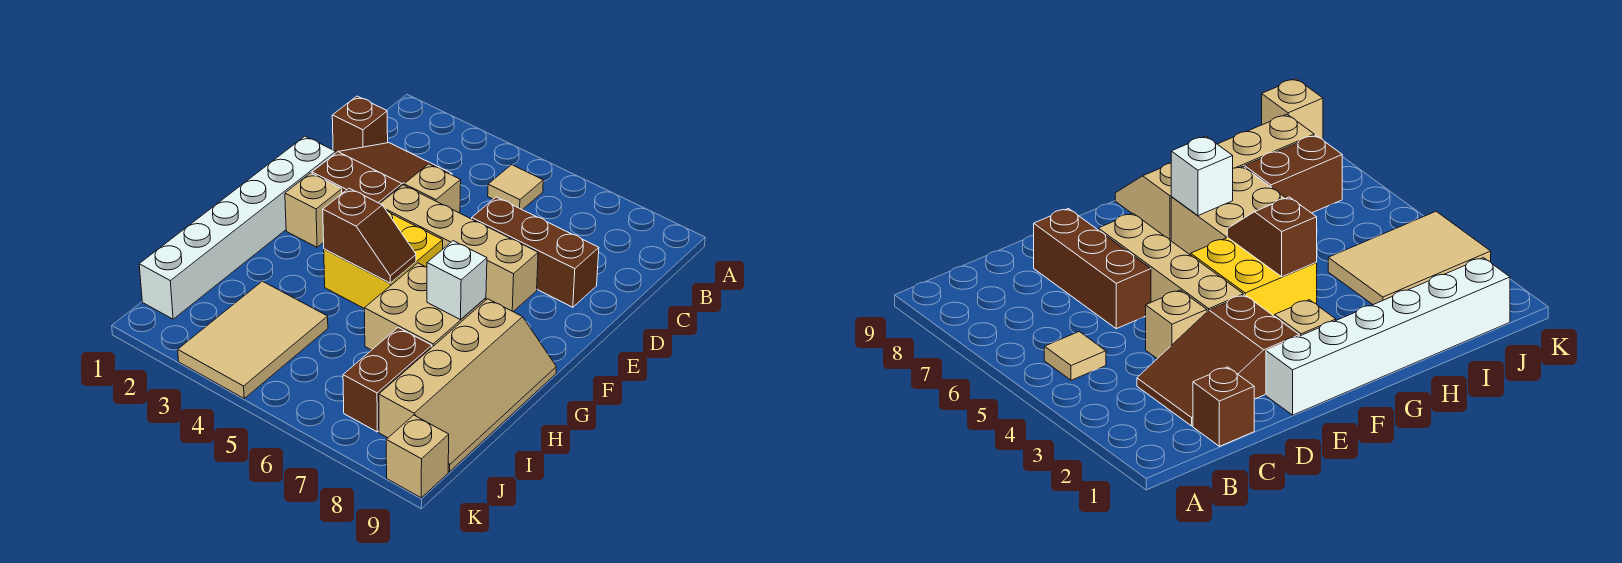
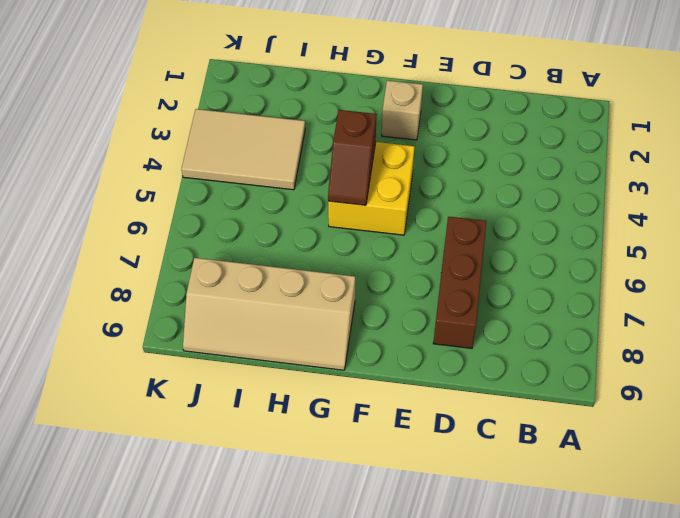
none -> tan tile B5 level 1
none -> brown brick C1 level 1
none -> brown slope C2:E3 level 1 top E

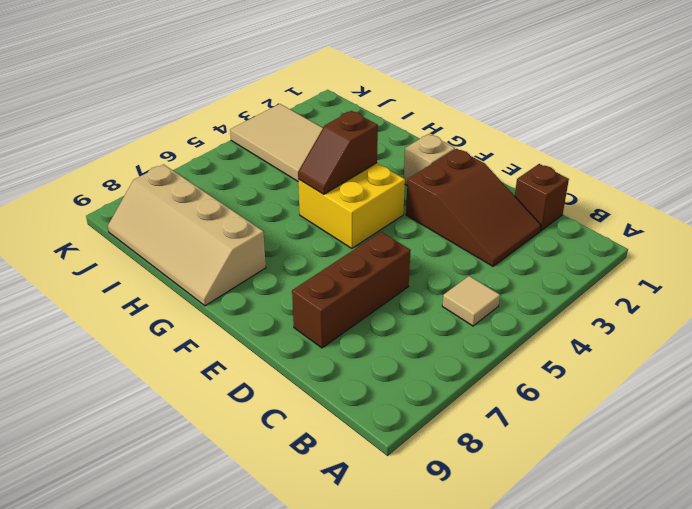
none -> tan brick D4 level 1
none -> white brick E1:J1 level 1
none -> tan brick E4:E7 level 1

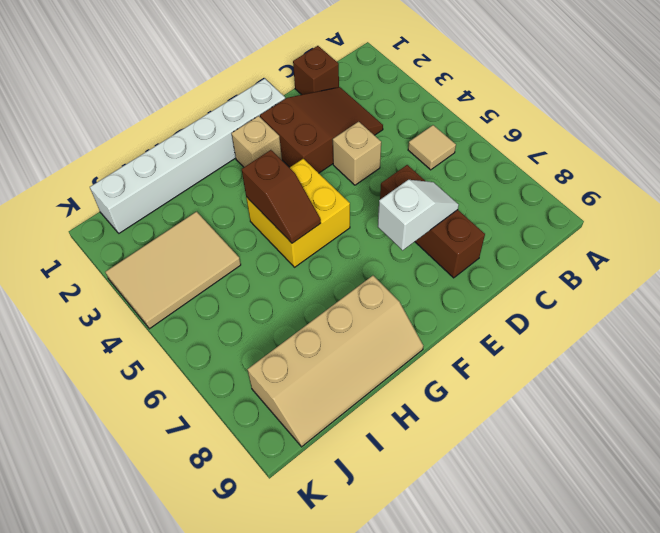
white slope D7:E7 level 2 top E -> none
none -> tan brick E4:E7 level 1
none -> tan brick G6:H7 level 1
none -> brown brick I7:J7 level 1

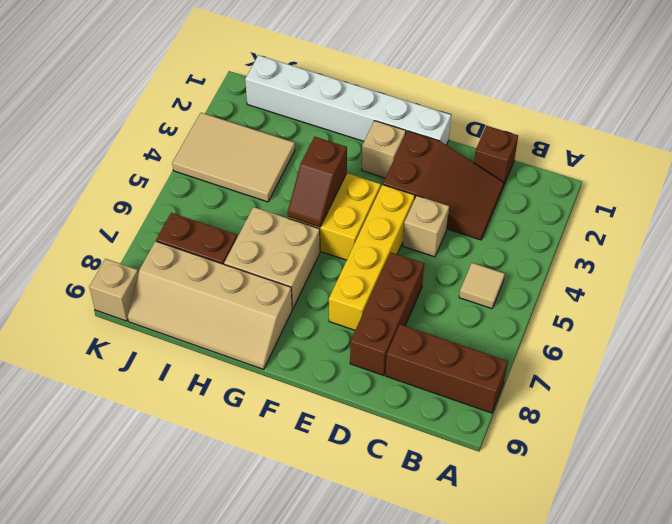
brown brick A8:C8 level 1 -> none
yellow brick E4:E7 level 1 -> tan brick E4:E7 level 1
none -> white brick G7 level 2

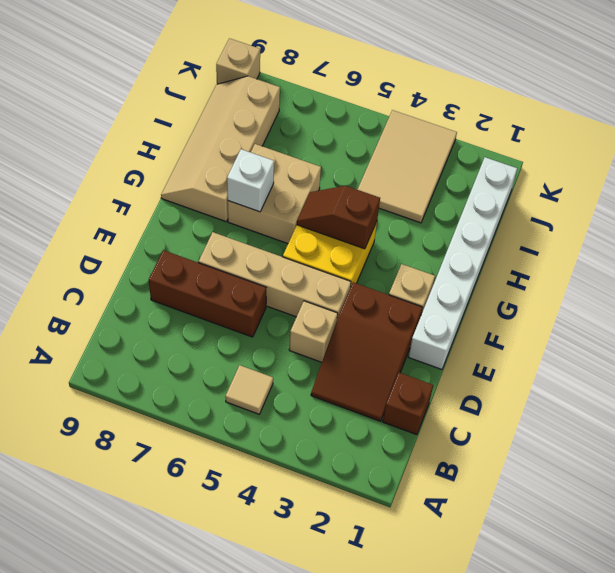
none -> brown brick I7:J7 level 1

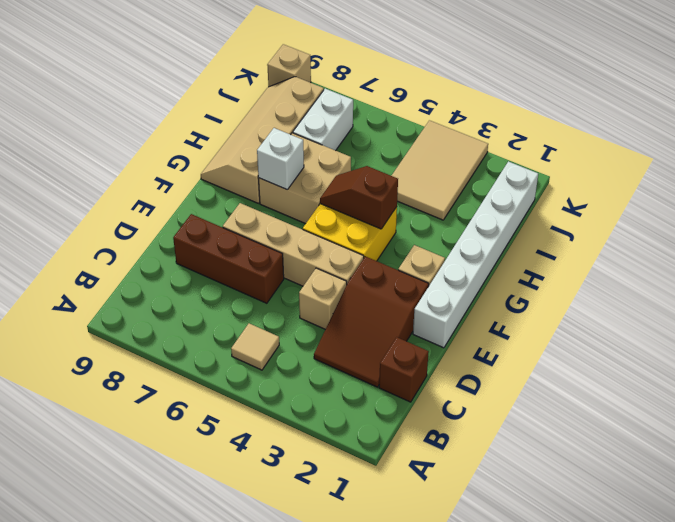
white brick I7:J7 level 1 -> brown brick I7:J7 level 1

